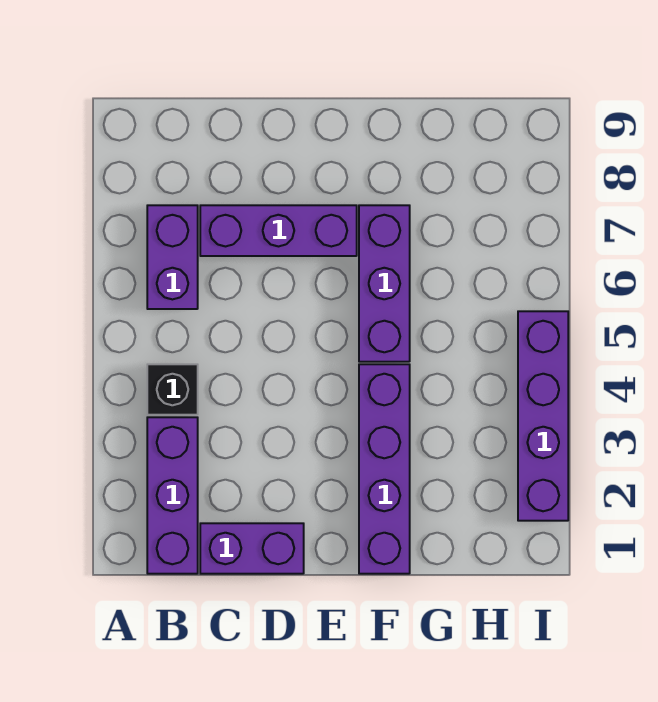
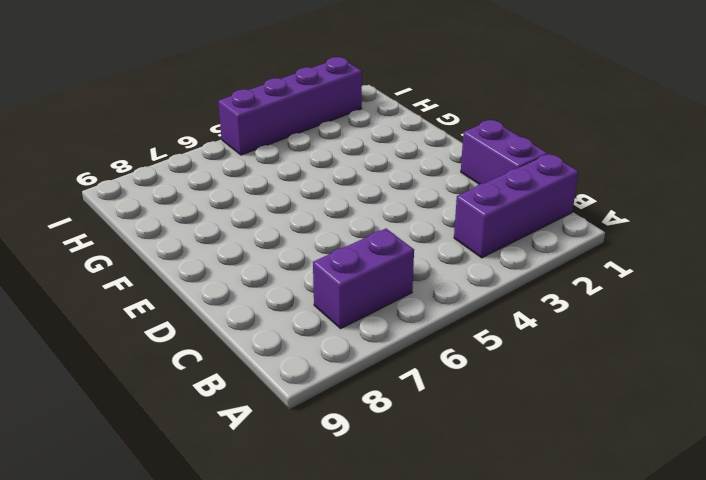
none -> black brick B4 level 1
none -> purple brick C7:E7 level 1

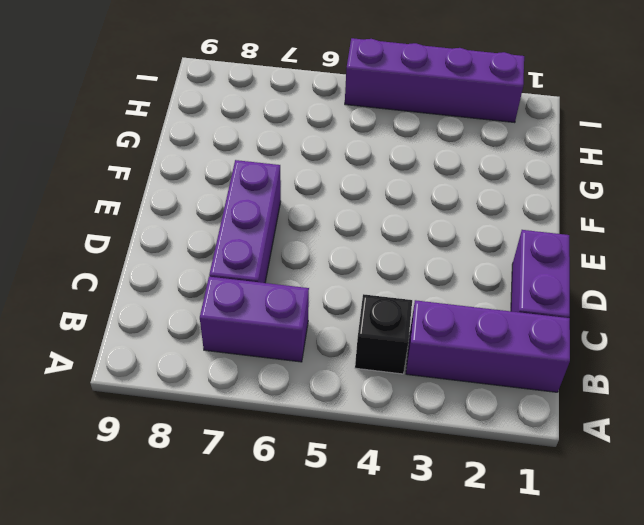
none -> purple brick F1:F4 level 1
none -> purple brick F5:F7 level 1

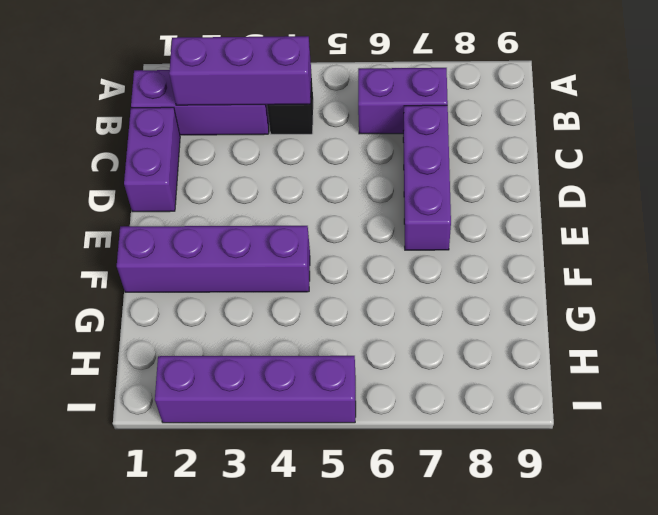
purple brick B2:B4 level 2 -> purple brick F5:F7 level 1

